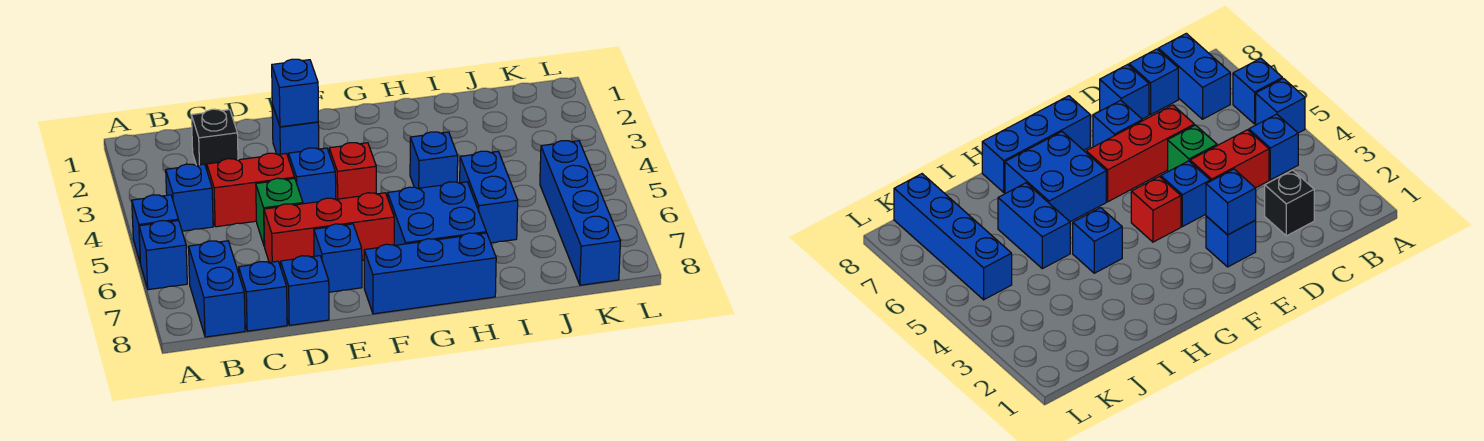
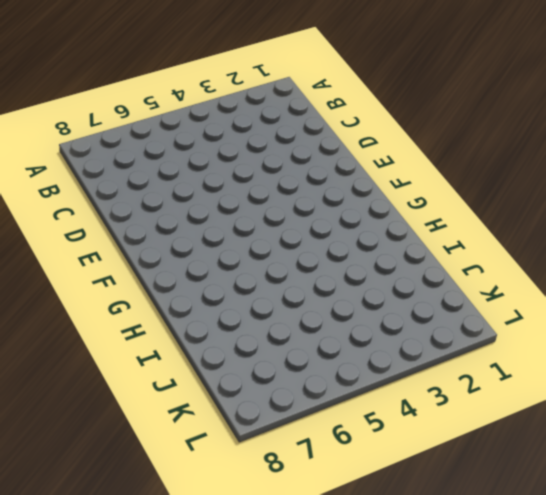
none -> blue brick A5 level 1
none -> blue brick A6 level 1
none -> blue brick B4 level 1

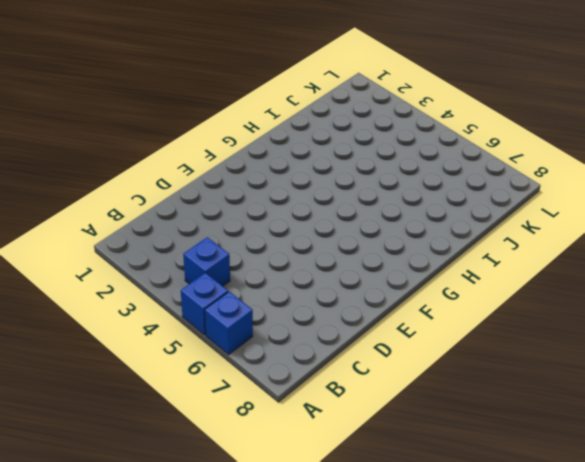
none -> blue brick B7:B8 level 1
none -> black brick C2 level 1
none -> red brick C4:D4 level 1

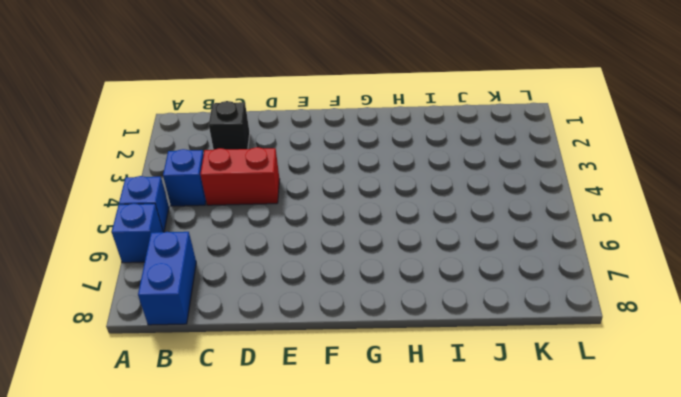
none -> blue brick C8 level 1
none -> green brick D5 level 1
none -> red brick D6:F6 level 1

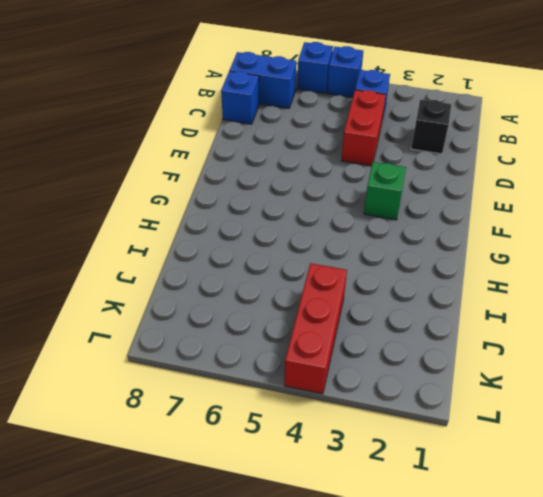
green brick F3 level 1 -> green brick D5 level 1
red brick J4:L4 level 1 -> red brick D6:F6 level 1
none -> blue brick D8 level 1
none -> blue brick E2 level 1
none -> blue brick E4 level 1

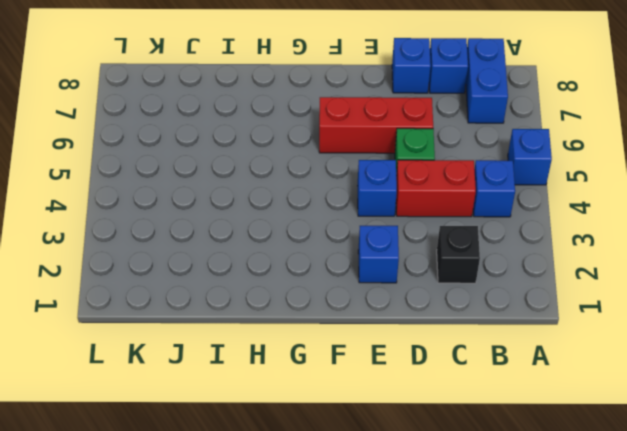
none -> blue brick A6 level 1
none -> blue brick E7 level 1
none -> red brick F4 level 1

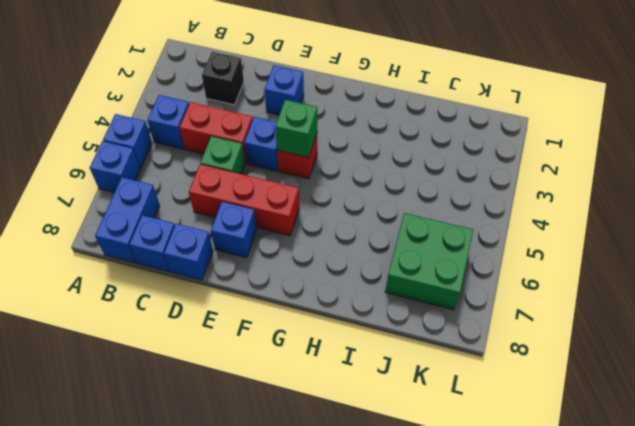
green brick F4 level 2 -> none
green brick J6:K7 level 1 -> blue brick K5:K8 level 1
none -> blue brick F8:H8 level 1
none -> blue brick G6:H7 level 1
none -> blue brick H4 level 1

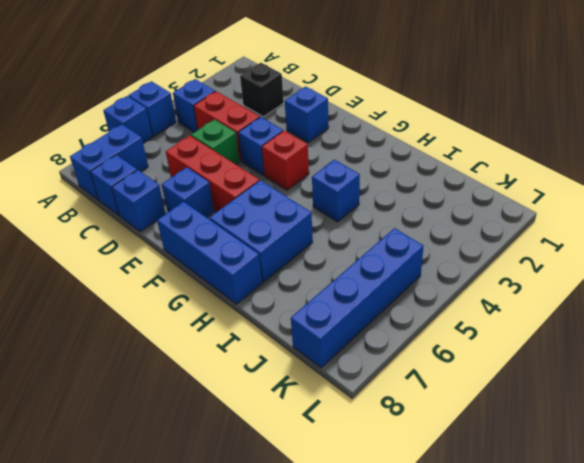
none -> blue brick I5:I6 level 1
none -> blue brick E2 level 2

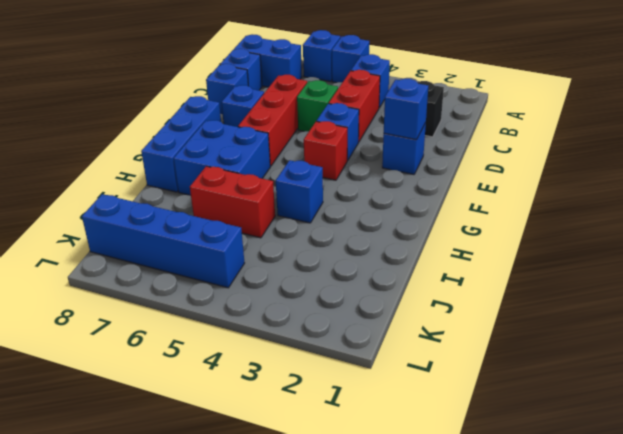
red brick I5:I6 level 1 -> blue brick I5:I6 level 1

